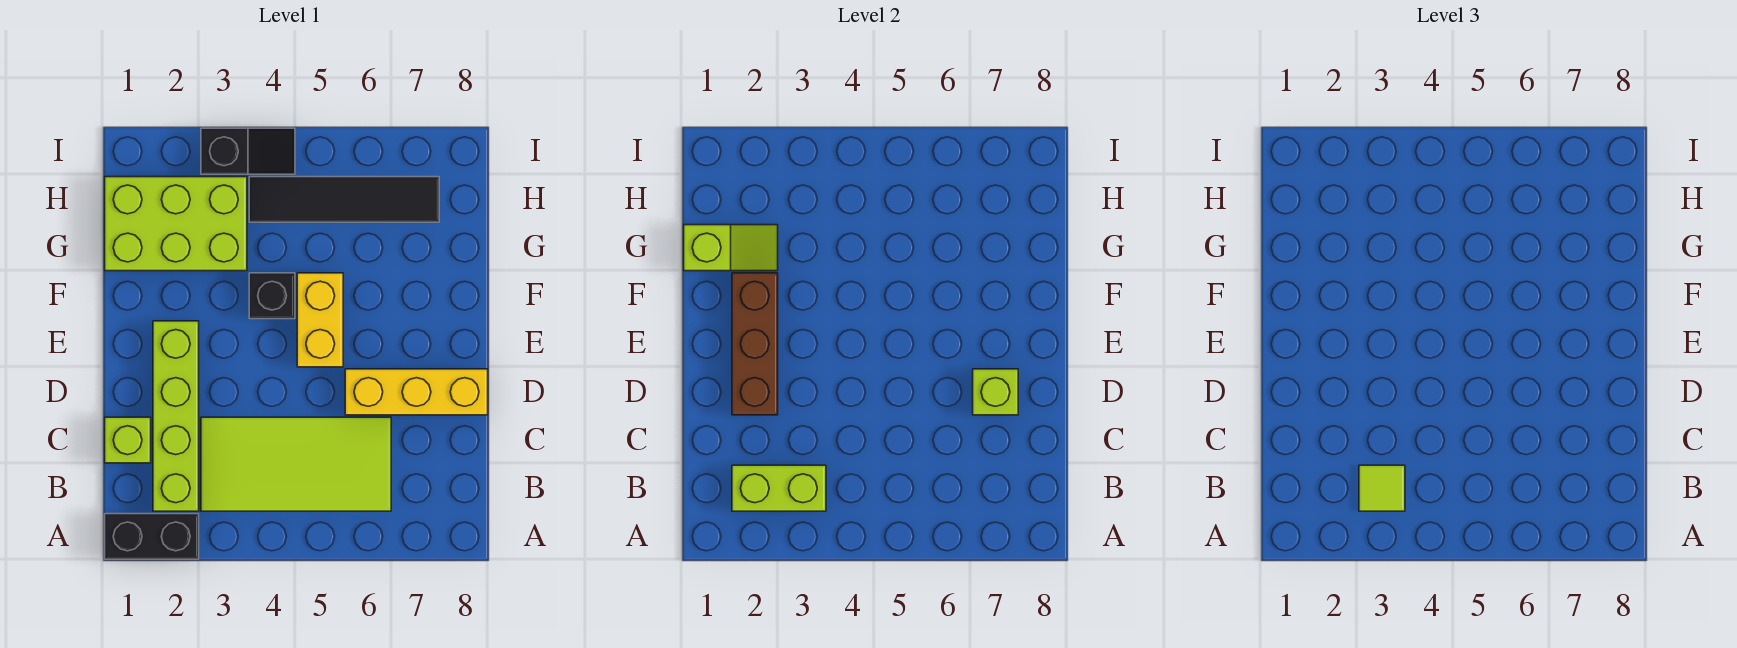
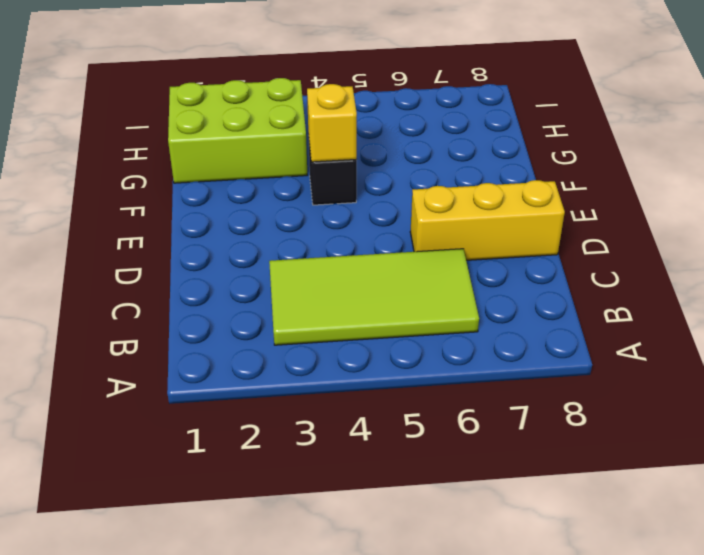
yellow brick F4 level 2 -> none
none -> black brick A1:A2 level 1
none -> lime brick B2:E2 level 1
none -> lime brick C1 level 1

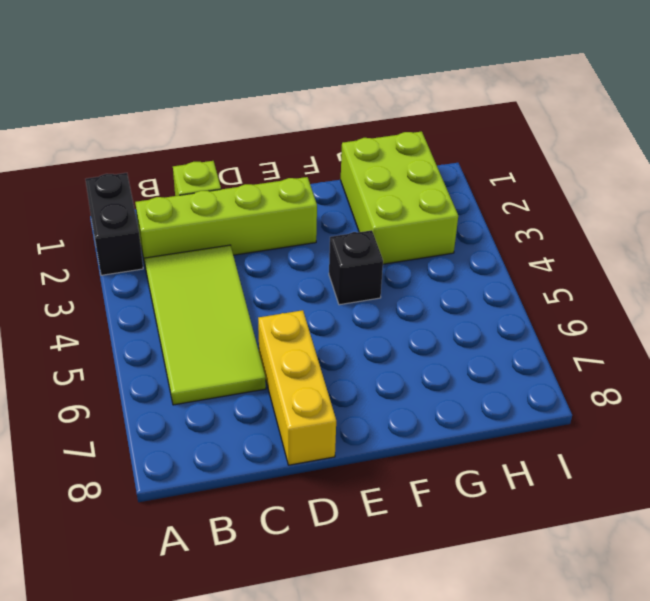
none -> yellow brick E5:F5 level 1
none -> black tile H4:H7 level 1
none -> black slope I3:I4 level 1 top 3

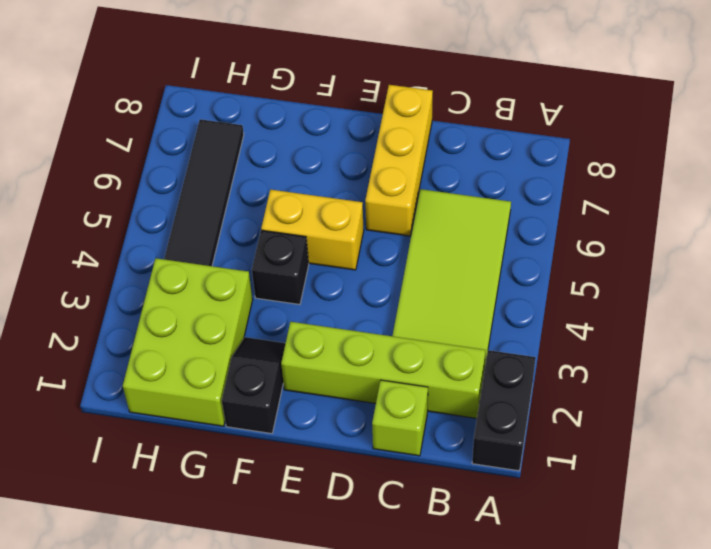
black slope F1:F2 level 1 top 1 -> black slope I3:I4 level 1 top 3
none -> lime brick B2:B3 level 2
none -> brown brick D2:F2 level 2
none -> lime brick D7 level 2

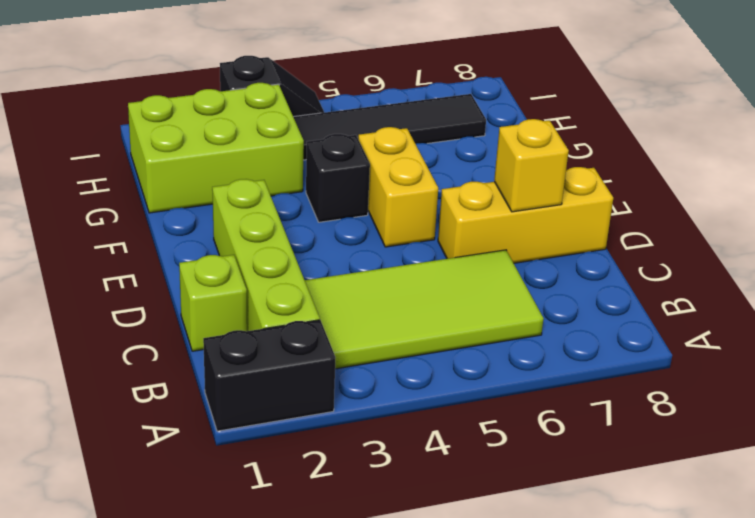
yellow brick D7 level 2 -> lime brick D7 level 2
none -> lime brick B2:B3 level 2
none -> brown brick D2:F2 level 2
none -> lime slope G1:G2 level 2 top 1

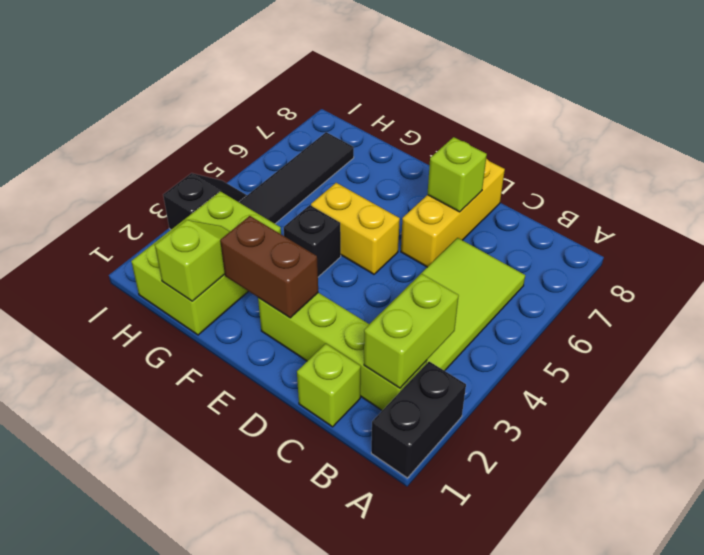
brown brick E2:F2 level 2 -> brown brick D2:F2 level 2
none -> lime tile B3 level 3

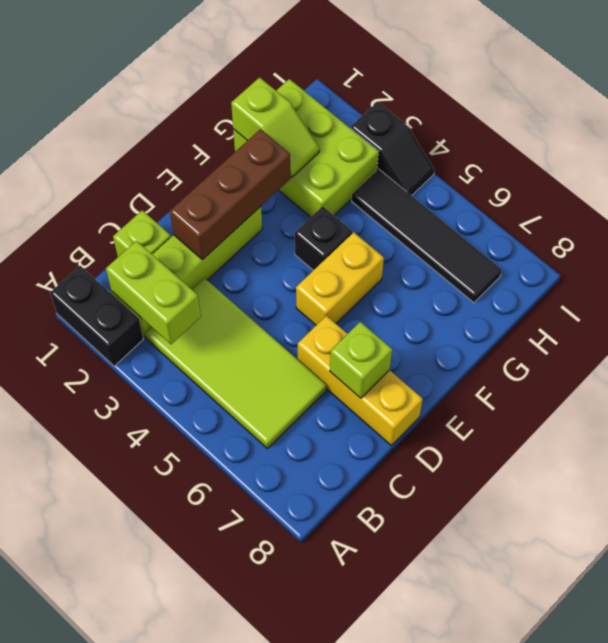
none -> lime tile B3 level 3

